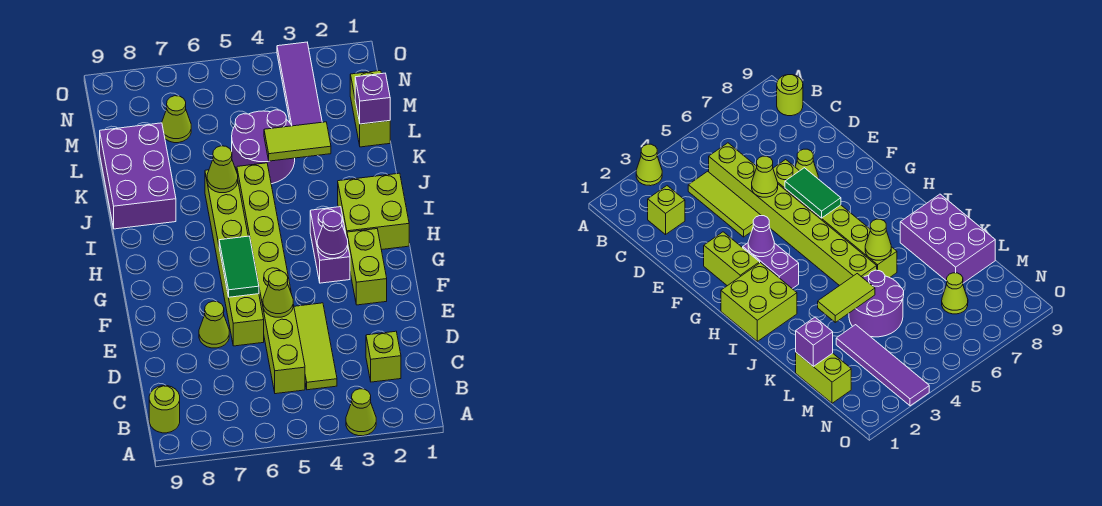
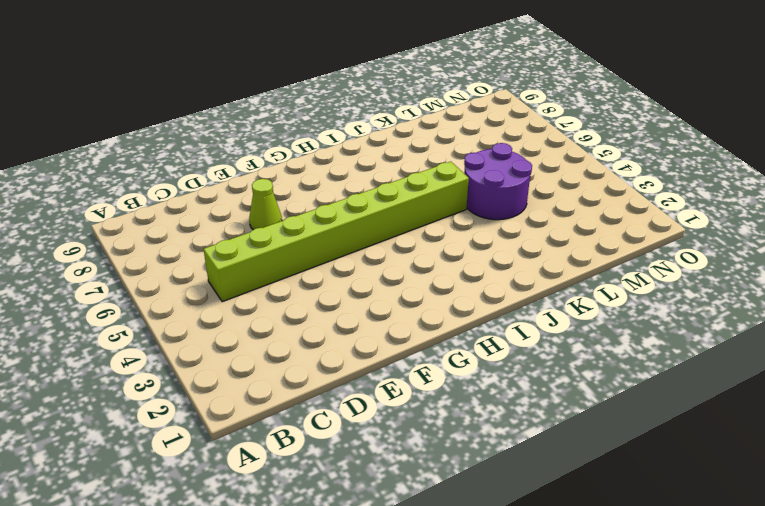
none -> lime cone A3 level 1
none -> lime round brick B9 level 1
none -> lime brick C2 level 1

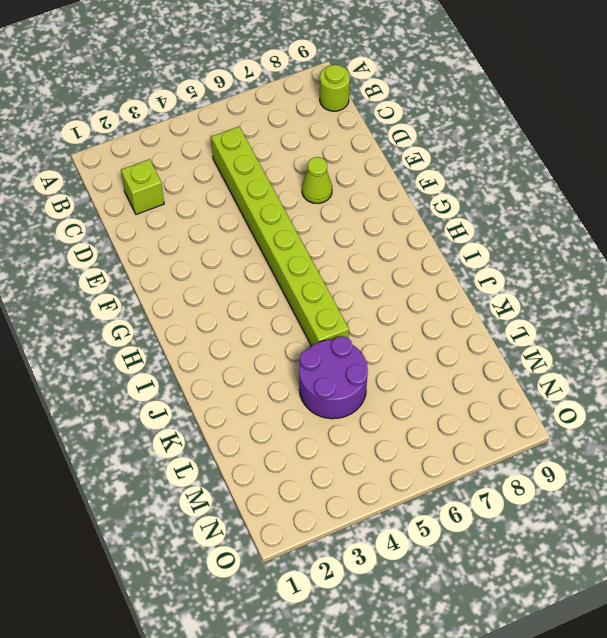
none -> lime cone A3 level 1
none -> lime tile C4:E4 level 1
none -> lime brick E6:J6 level 1

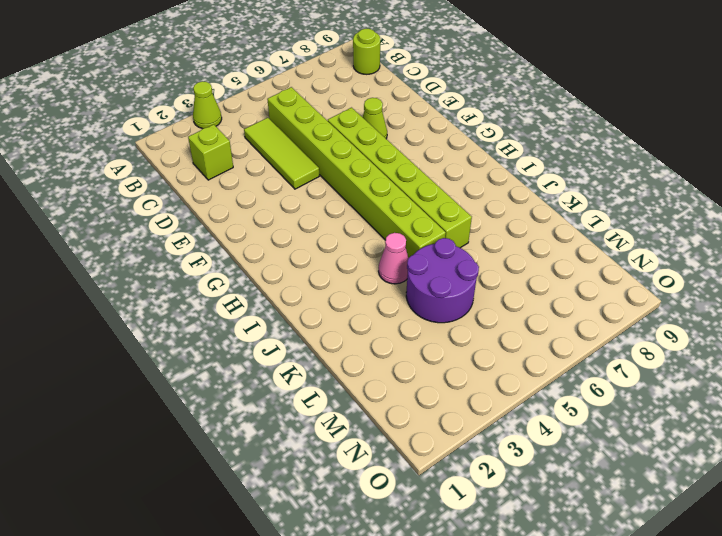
pink cone J4 level 1 -> none
none -> lime brick F2:G2 level 1
none -> purple brick G3:H3 level 1
none -> lime brick H1:I2 level 1

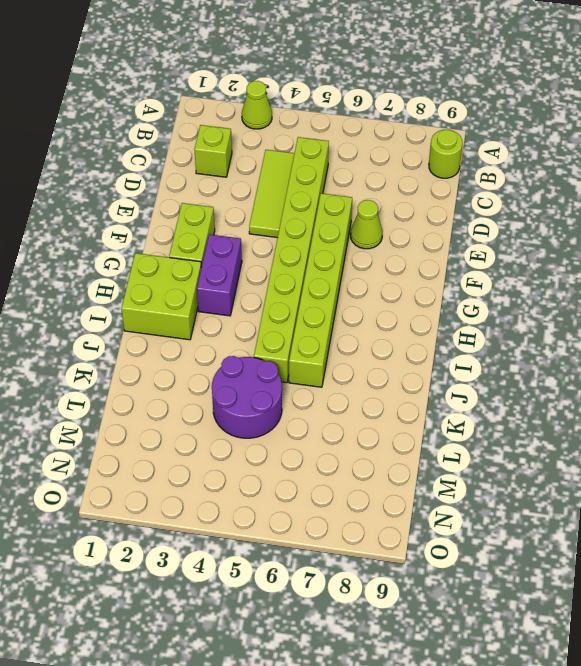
none -> purple brick J8:L9 level 1
none -> lime brick L1:M1 level 1
none -> purple tile L3:O3 level 1

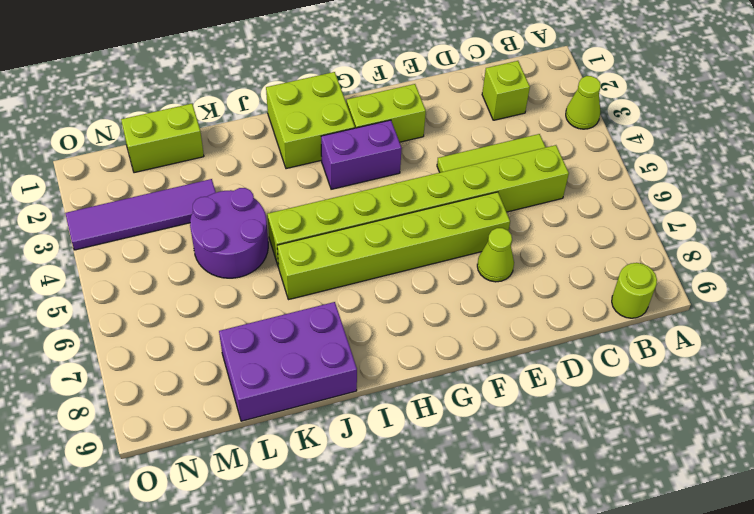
none -> lime cone M7 level 1
none -> lime cone E5 level 2
none -> green tile F6:G6 level 2

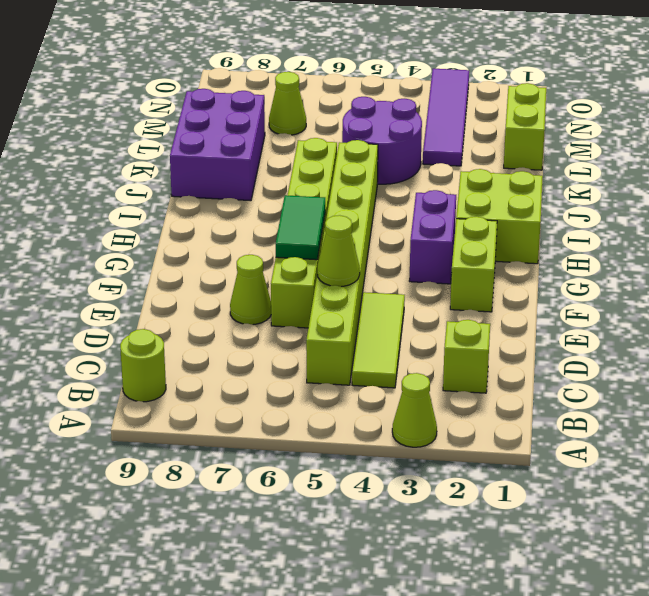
none -> purple cone G3 level 2
none -> lime cone J6 level 2
none -> lime tile K3:K4 level 2

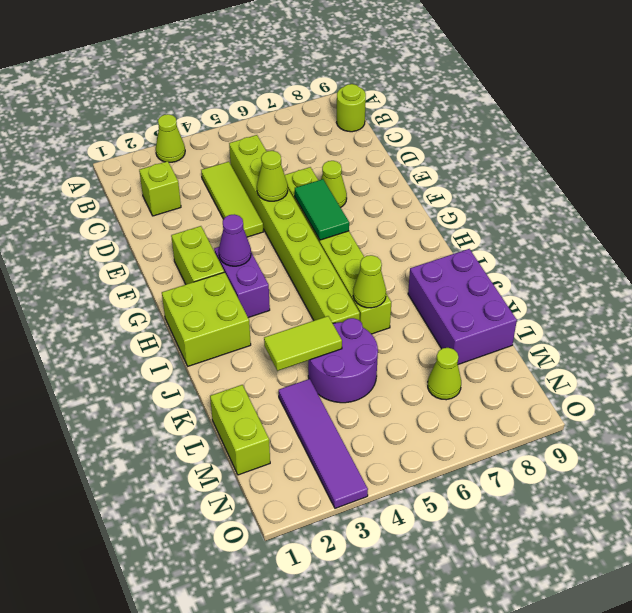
none -> purple brick L1 level 2

